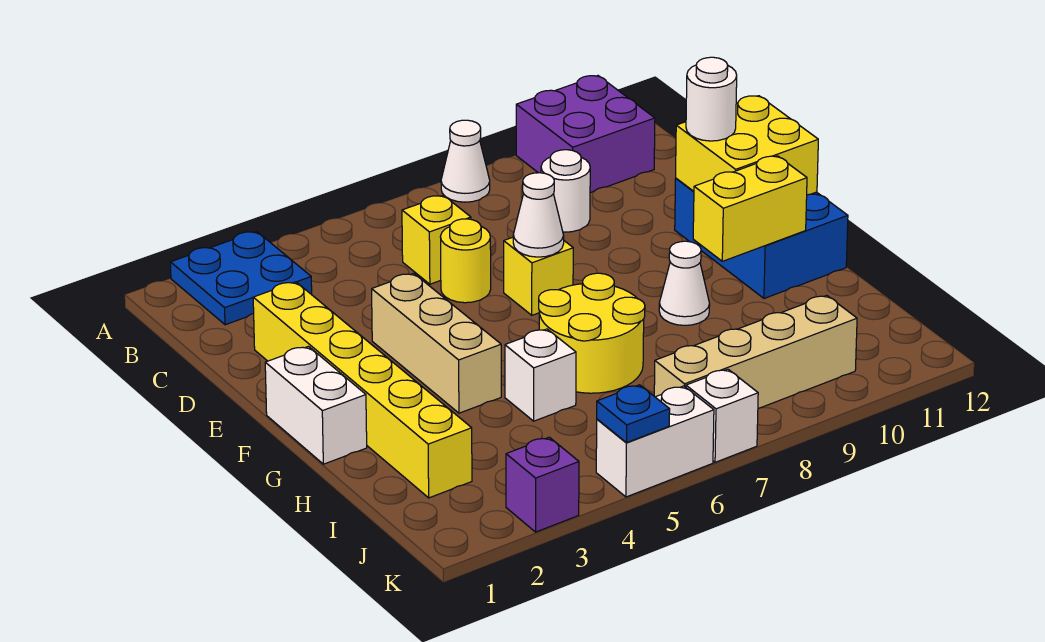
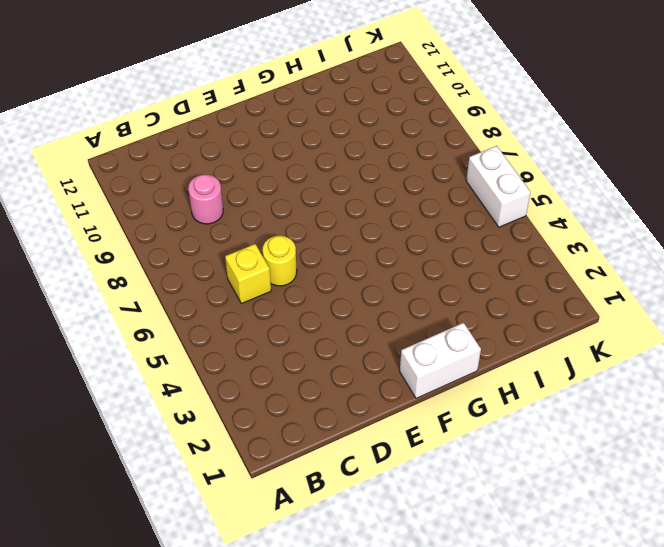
pink round brick C9 level 1 -> white round brick C9 level 1
none -> blue plate A2:B3 level 1
none -> white cone A8 level 1
none -> purple brick A10:B11 level 1

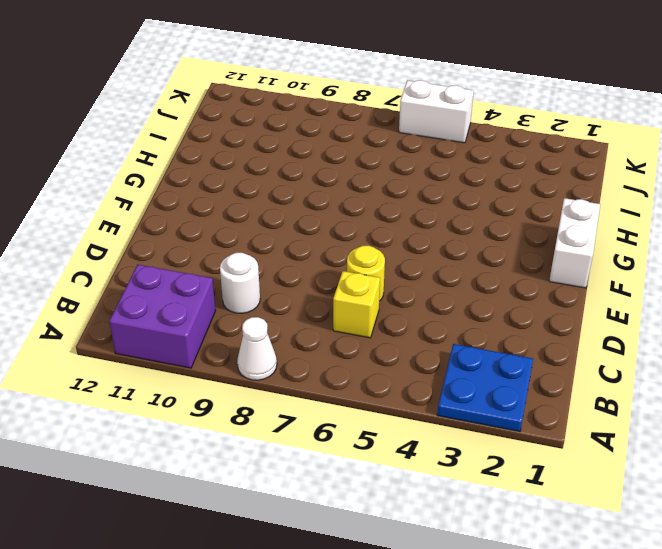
none -> yellow brick D2:I2 level 1
none -> tan brick E4:G4 level 1
none -> yellow brick E7 level 1

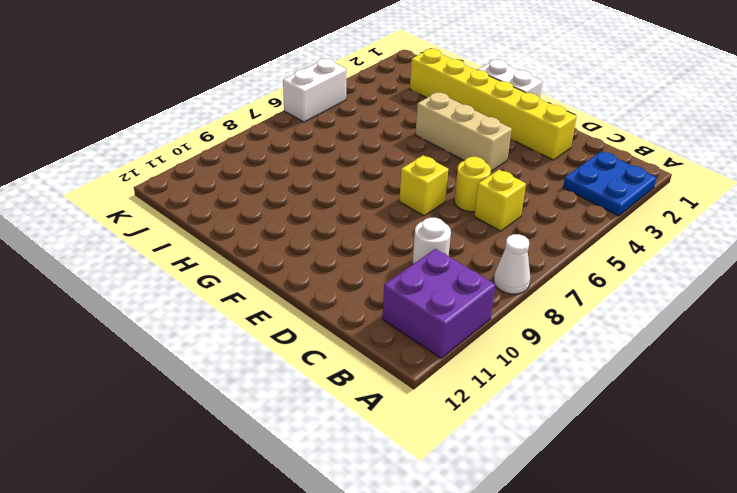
none -> blue brick E11:G12 level 1
none -> yellow round brick G6:H7 level 1
none -> white cone G9 level 1

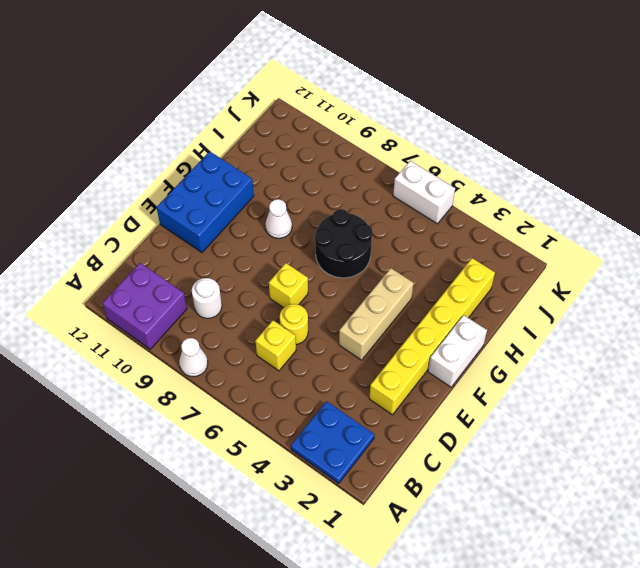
black round brick G6:H7 level 1 -> yellow round brick G6:H7 level 1
none -> white brick H5 level 1
none -> tan brick J7:J10 level 1
none -> purple brick K3 level 1

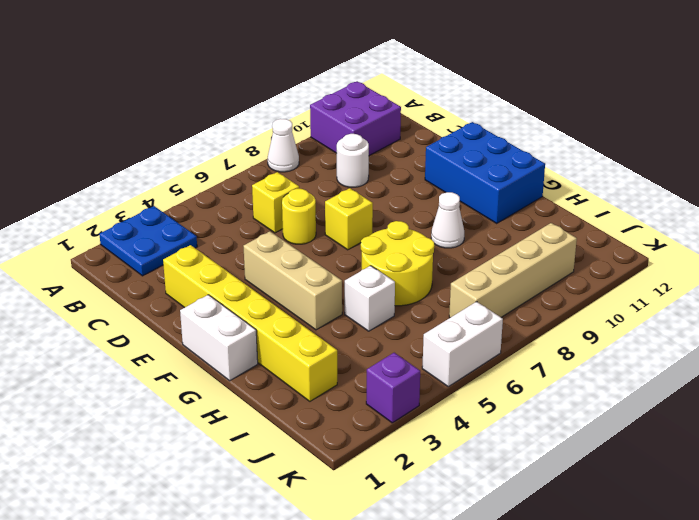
none -> white brick K7 level 1
none -> white cone E7 level 2
none -> yellow brick E11:F12 level 2

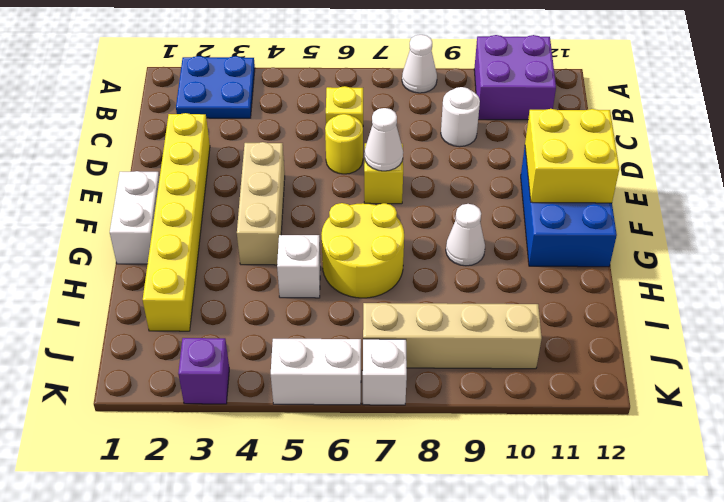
none -> yellow brick G10:G11 level 2
none -> blue plate K5 level 2
none -> white round brick E11 level 3

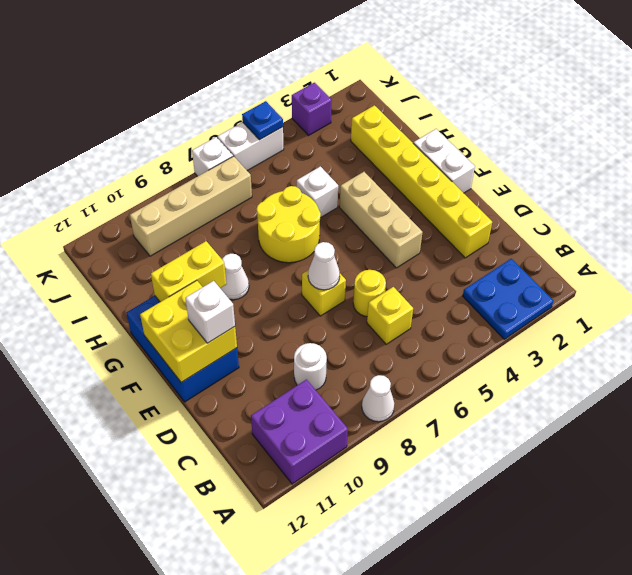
white brick E11 level 3 -> white round brick E11 level 3

